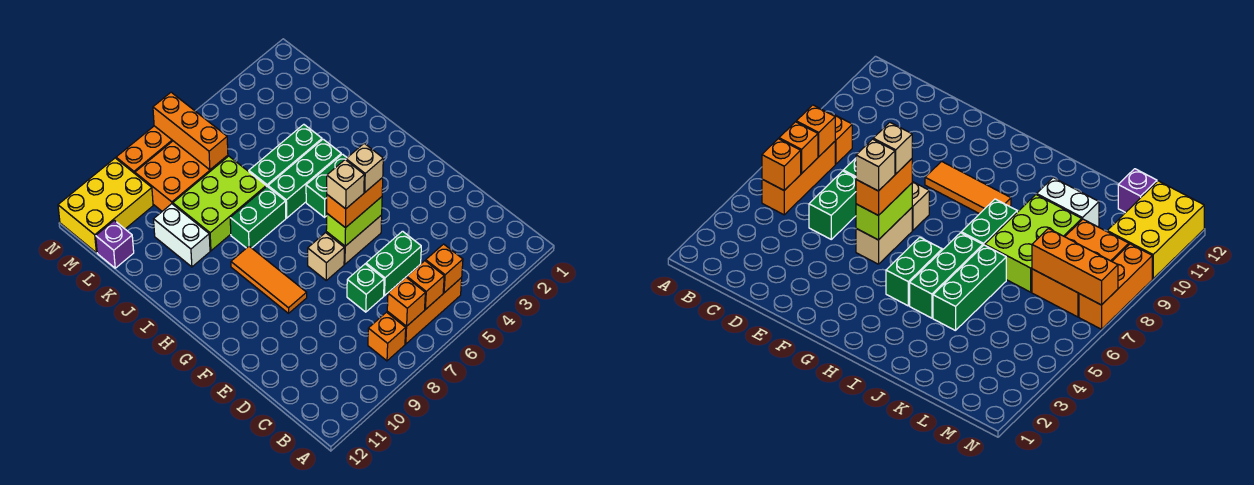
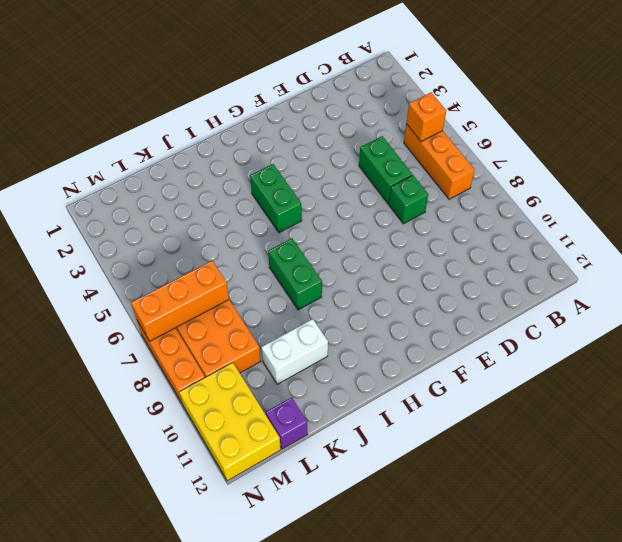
none -> orange brick B8 level 1
none -> tan brick F5:F6 level 1
none -> tan brick F7 level 1

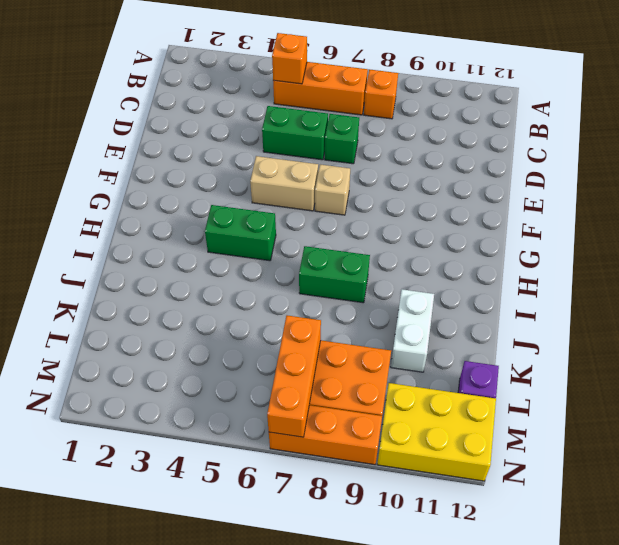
none -> orange tile F9:H9 level 1
none -> green brick I4:I6 level 1
none -> green brick J4:J6 level 1

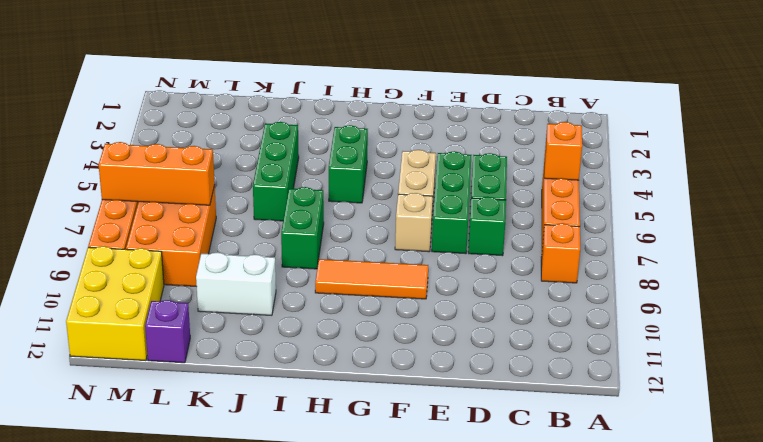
green brick E5:E7 level 1 -> green brick I4:I6 level 1
none -> lime brick J7:K9 level 1
none -> orange brick B6 level 2
none -> orange brick B7 level 2

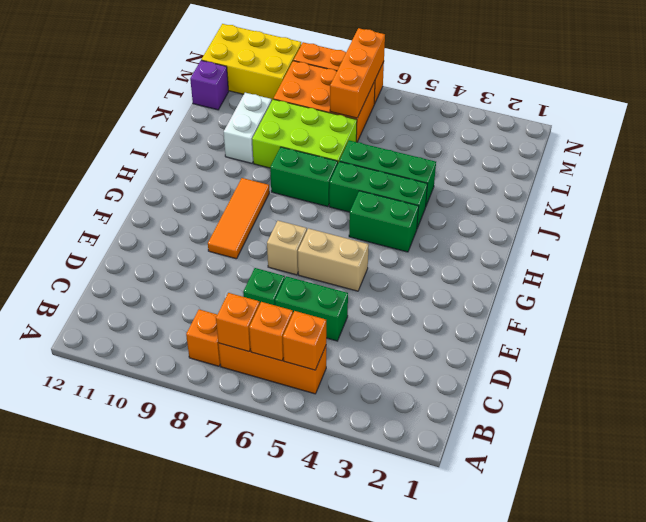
none -> lime brick F5:F6 level 2
none -> orange brick F5:F6 level 3
none -> tan brick F5 level 4

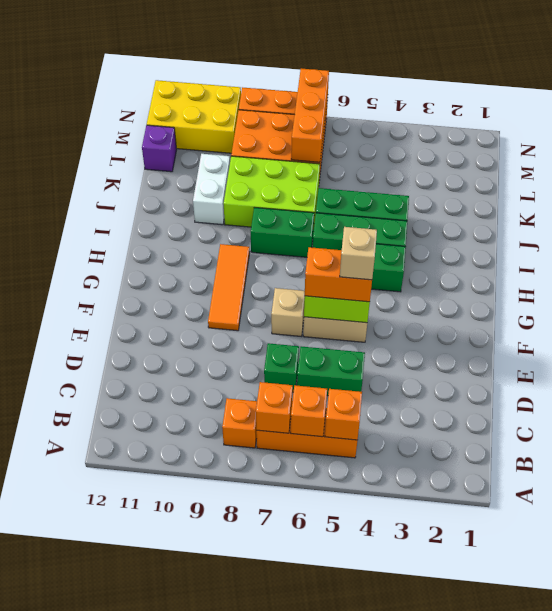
none -> tan brick F6 level 4

